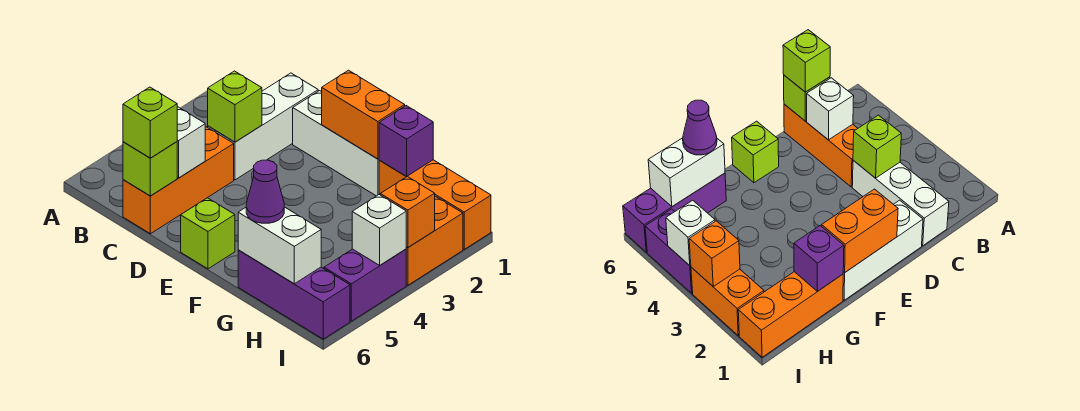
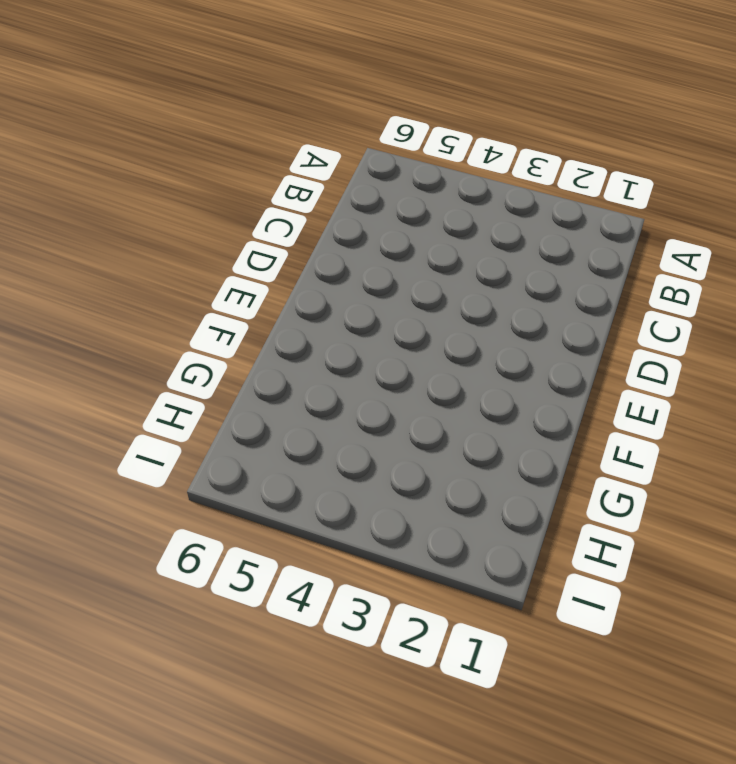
none -> white brick C1:C3 level 1
none -> orange brick C4:C6 level 1
none -> white brick D1:F1 level 1

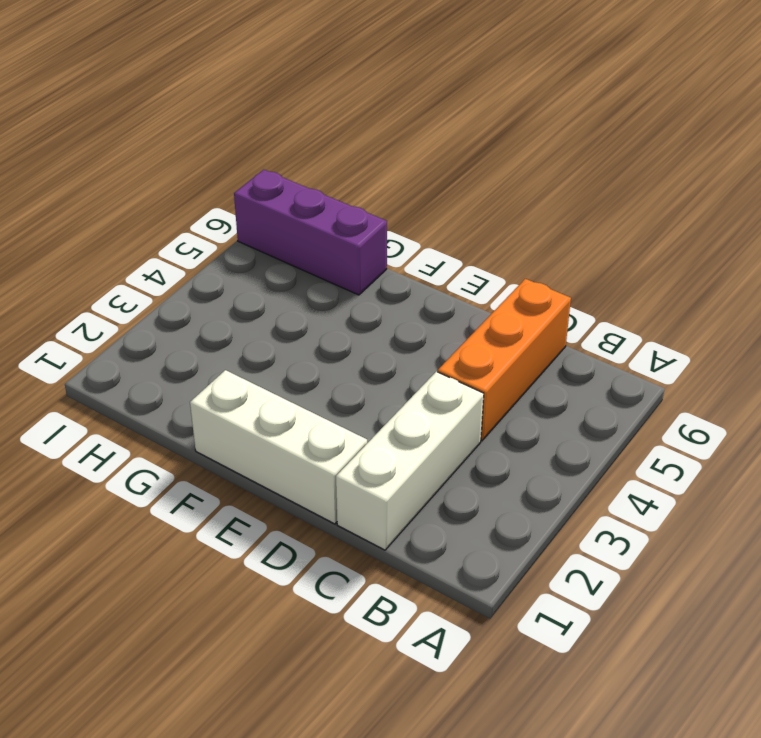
none -> lime brick E6 level 1
none -> orange brick G1:I1 level 1
none -> orange brick I2:I3 level 1

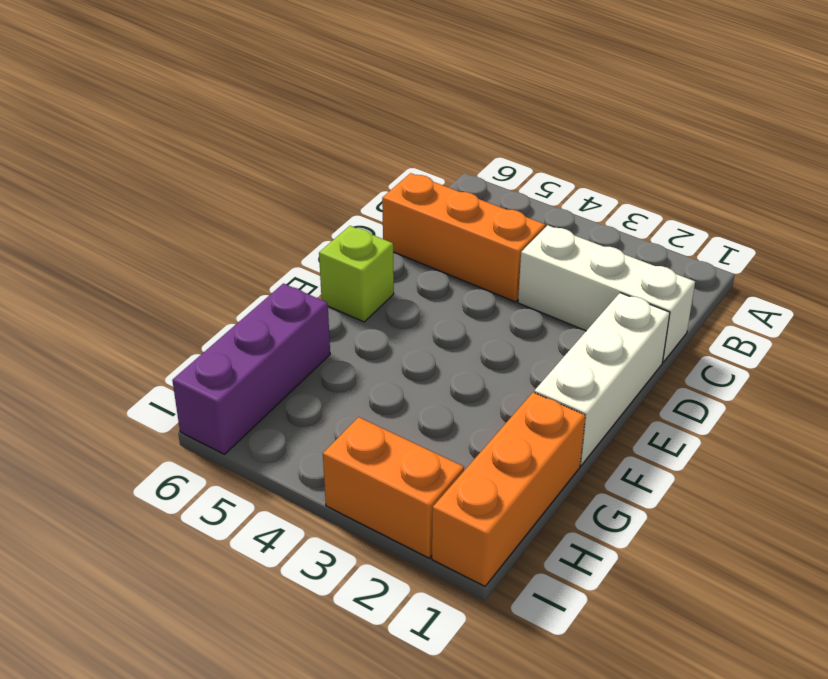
none -> purple brick I4:I5 level 1
none -> lime brick C3 level 2
none -> white brick C5 level 2

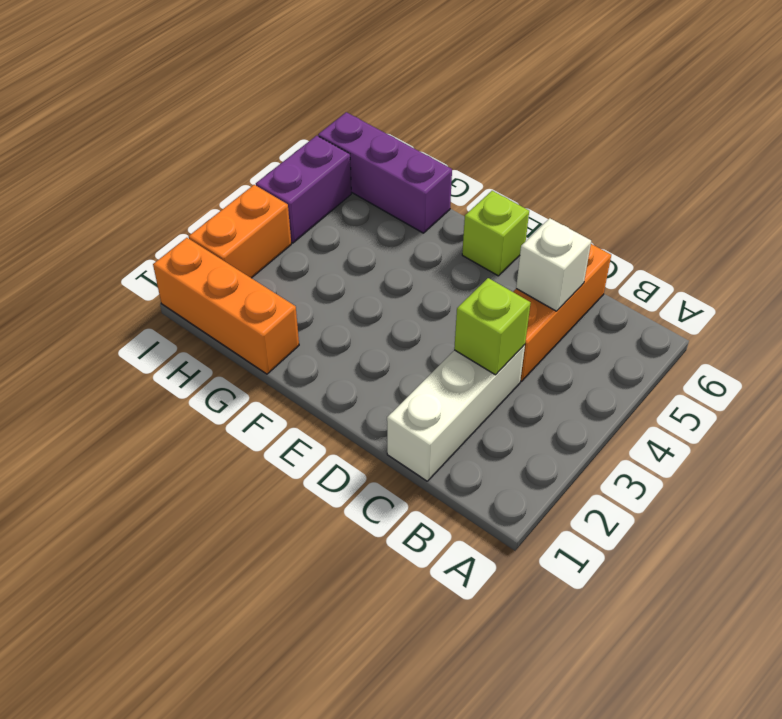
none -> white brick D1:F1 level 1
none -> lime brick C6 level 2
none -> orange brick E1:F1 level 2

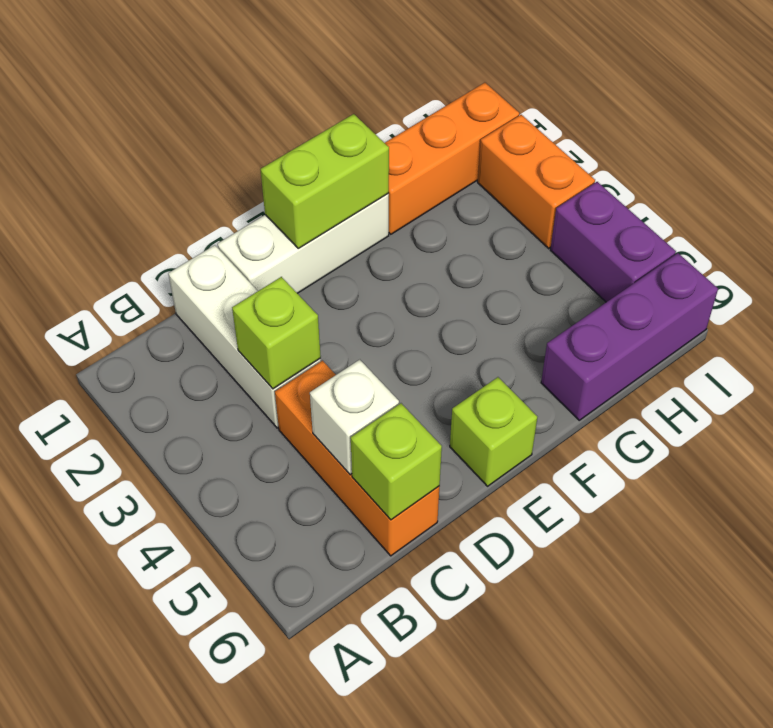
lime brick E1:F1 level 2 -> orange brick E1:F1 level 2
none -> purple brick G1 level 2
none -> white brick G6:H6 level 2
none -> orange brick I3 level 2

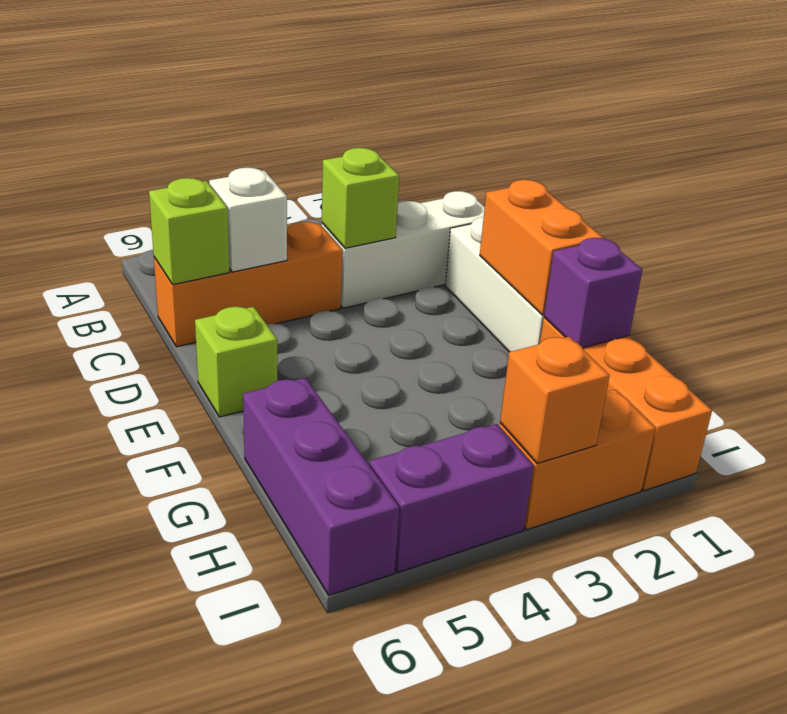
none -> white brick G6:H6 level 2
none -> white brick I4 level 2
none -> lime brick C6 level 3

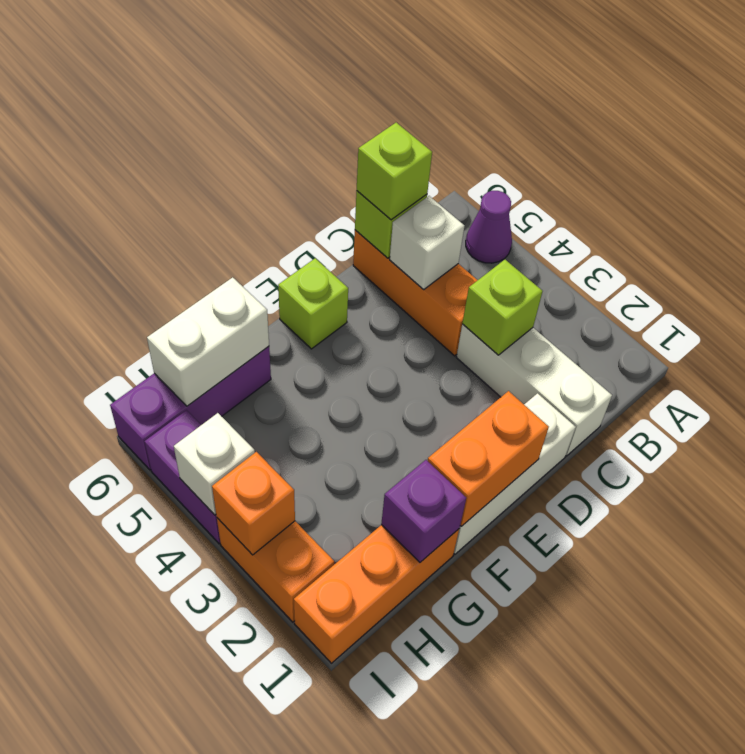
purple cone A5 level 1 -> purple cone G6 level 3

